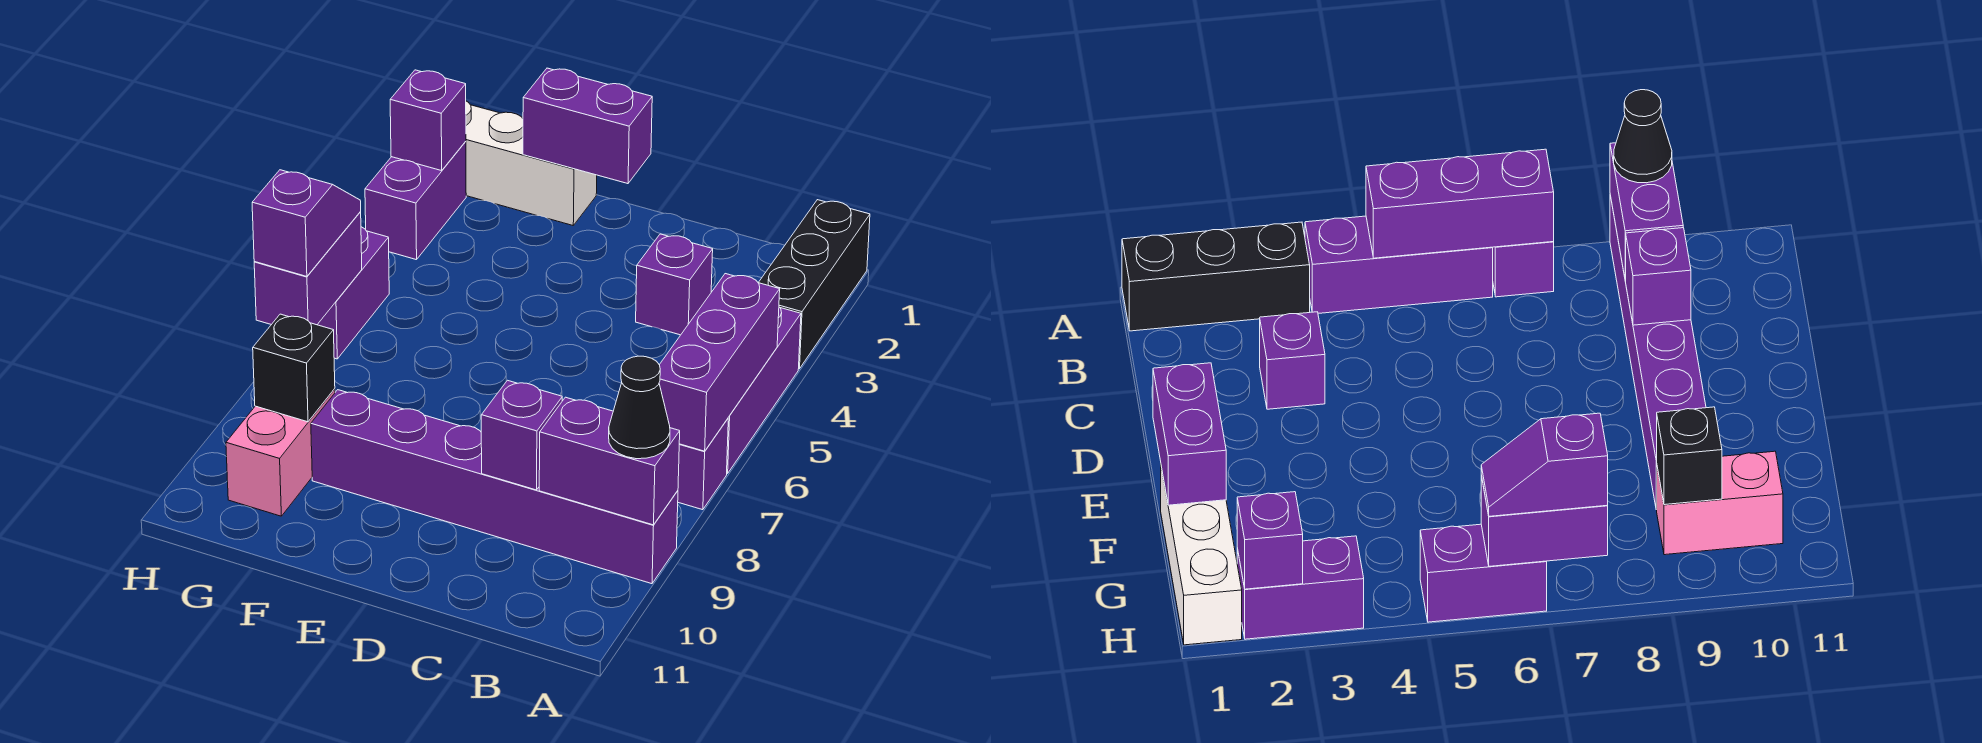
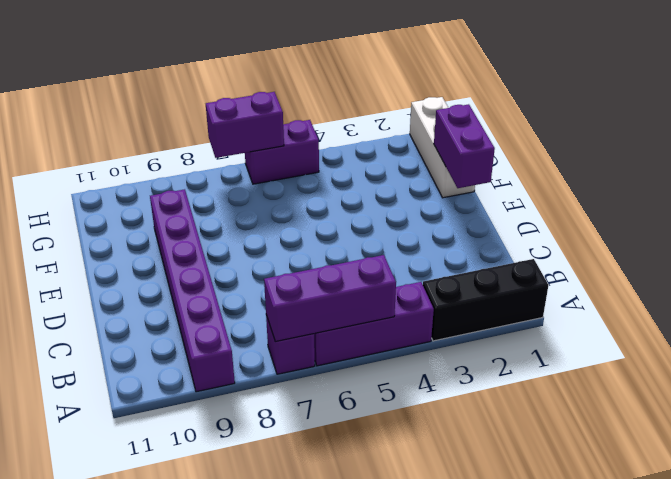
none -> purple brick C3 level 1
none -> pink brick G9:G10 level 1
none -> purple brick H2:H3 level 1

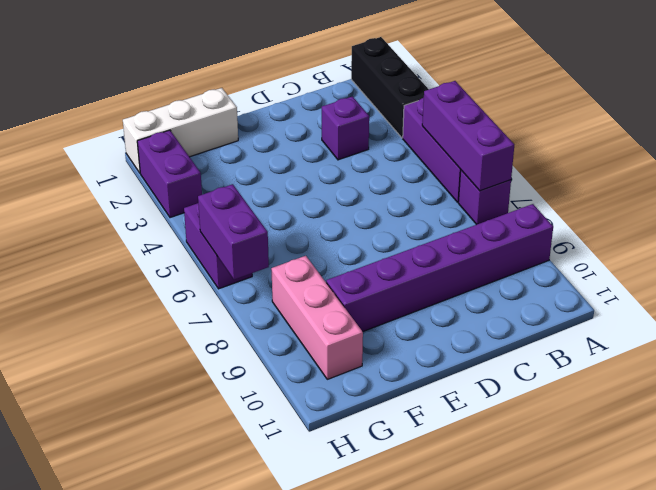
pink brick G8:G10 level 1 -> pink brick G9:G10 level 1
none -> purple brick A9:B9 level 2
none -> purple brick C9 level 2
none -> purple brick E1:F1 level 2

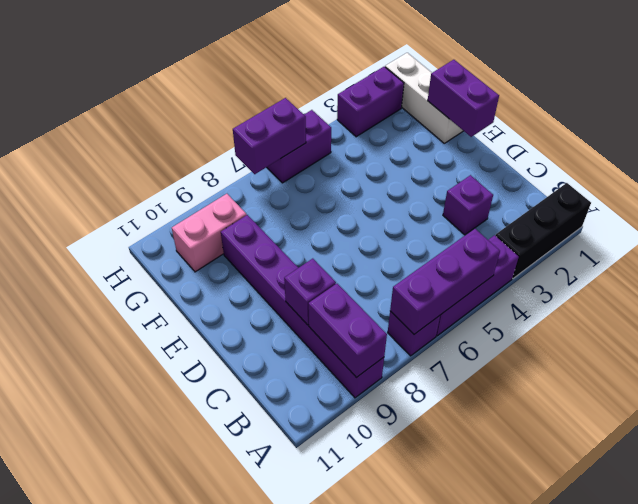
none -> black brick G9 level 2
none -> purple brick H2 level 2
none -> black cone A9 level 3

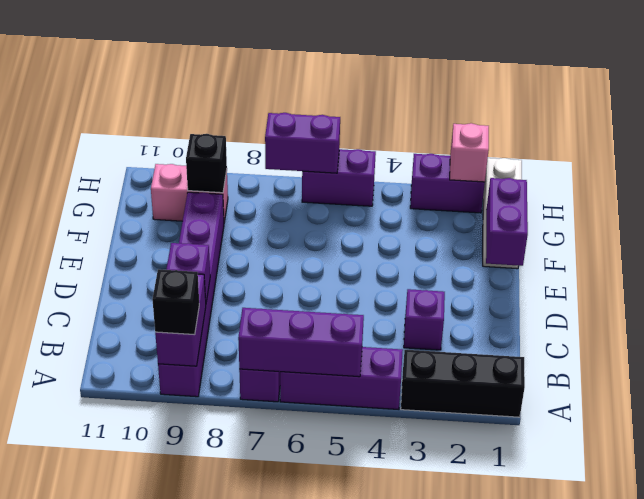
black brick A9 level 3 -> black cone A9 level 3
pink brick H2 level 2 -> purple brick H2 level 2
none -> purple slope H6:H7 level 3 top 7

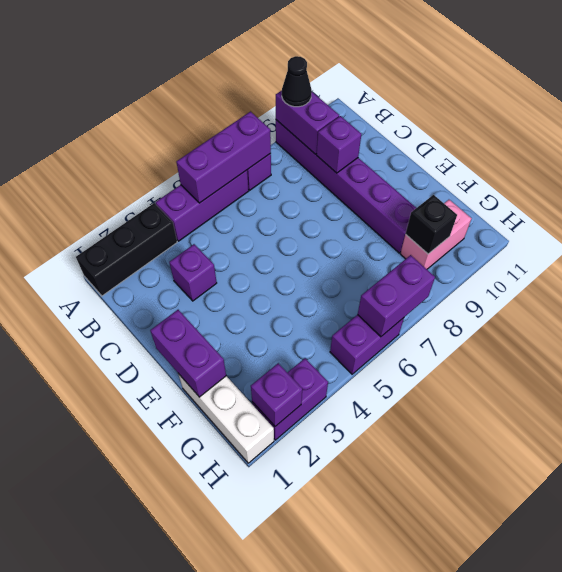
none -> purple slope H6:H7 level 3 top 7

